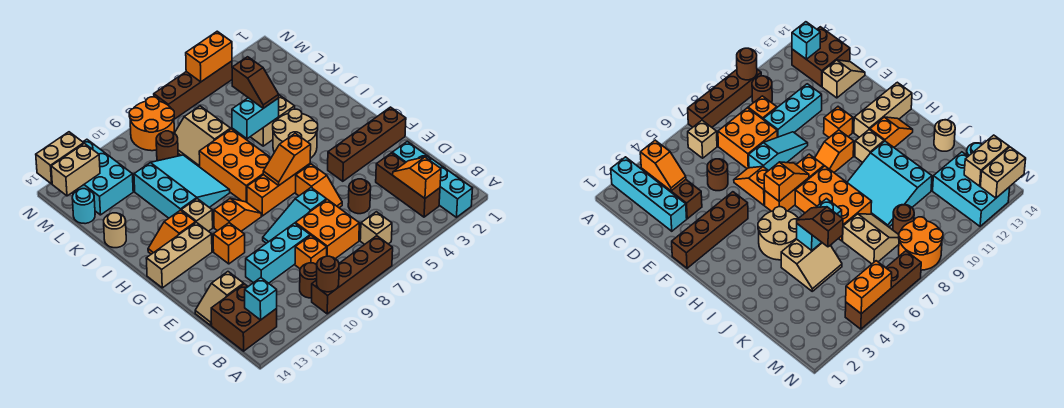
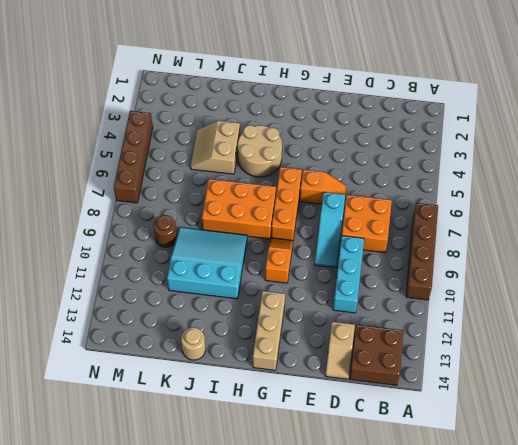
none -> cyan brick A2:D2 level 1
none -> brown brick B3:D3 level 1
none -> tan brick B6 level 1
none -> brown round brick B10 level 1

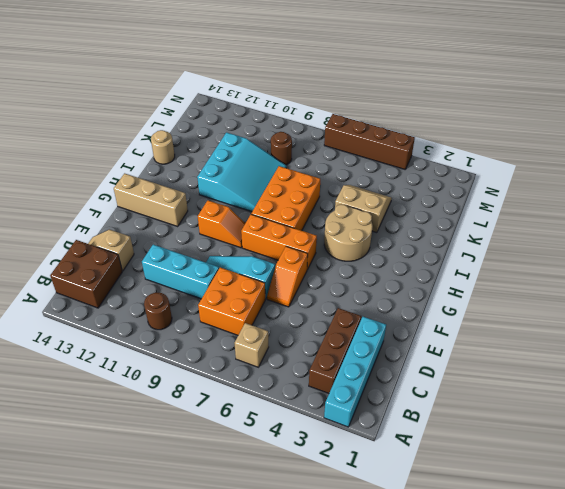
none -> brown brick A7:A10 level 1
none -> orange brick C9 level 1
none -> brown round brick D5 level 1
none -> brown brick F1:F4 level 1

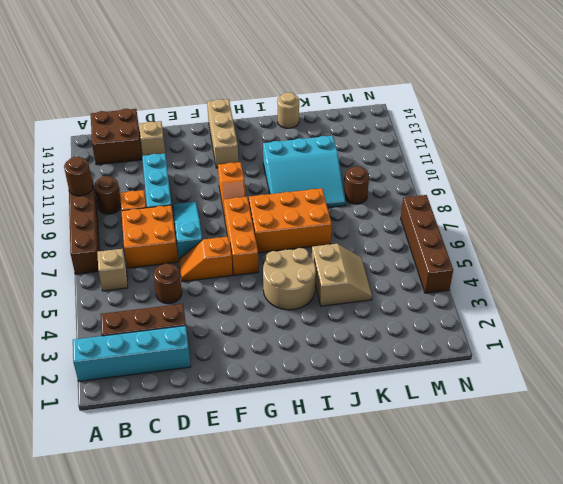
none -> brown brick F1:F4 level 1
none -> orange brick F11 level 1
none -> tan brick H11 level 1
none -> orange slope H12:H13 level 1 top 12

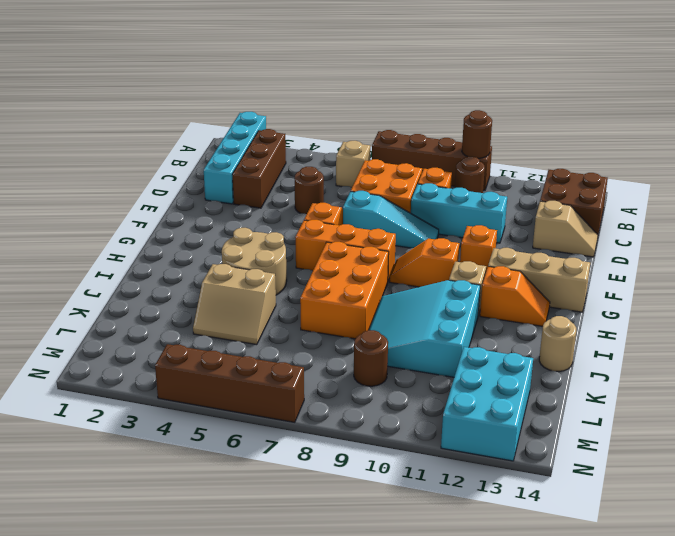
none -> brown brick F1:F4 level 1
none -> tan slope K7:L8 level 1 top 7
none -> cyan round brick L14 level 1
none -> orange round brick M8:N9 level 1

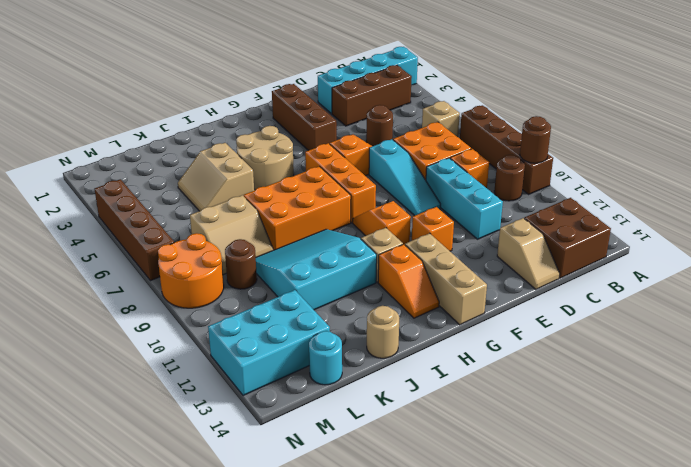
brown brick F2:F4 level 1 -> brown brick F1:F4 level 1
none -> orange slope B3:C3 level 2 top B
none -> cyan brick B13 level 2
none -> orange slope G6:G7 level 2 top 6
none -> cyan brick J5:J6 level 2

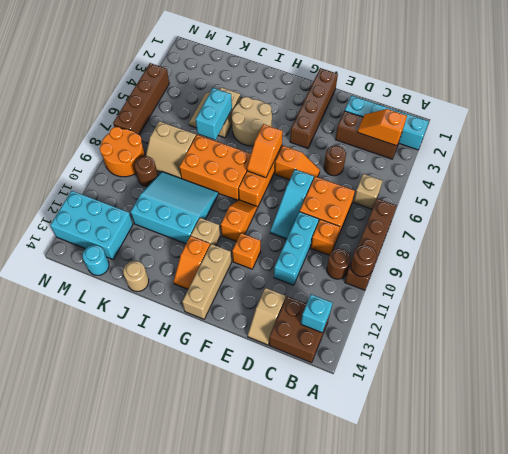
none -> tan brick M13:M14 level 2
none -> orange brick N4:N5 level 2
none -> tan brick N13:N14 level 2
none -> brown slope J5:K5 level 3 top K

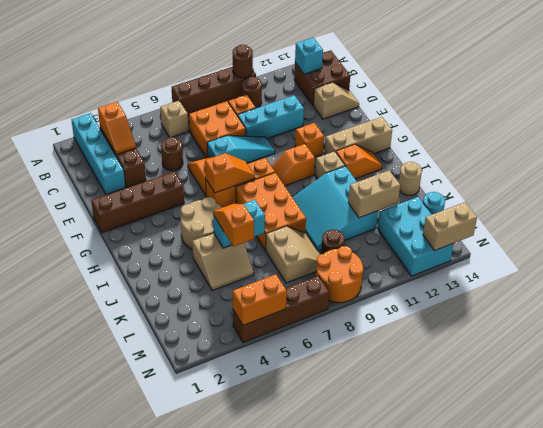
orange slope J5:K5 level 3 top K -> brown slope J5:K5 level 3 top K
tan brick K11:K12 level 2 -> tan brick M13:M14 level 2

